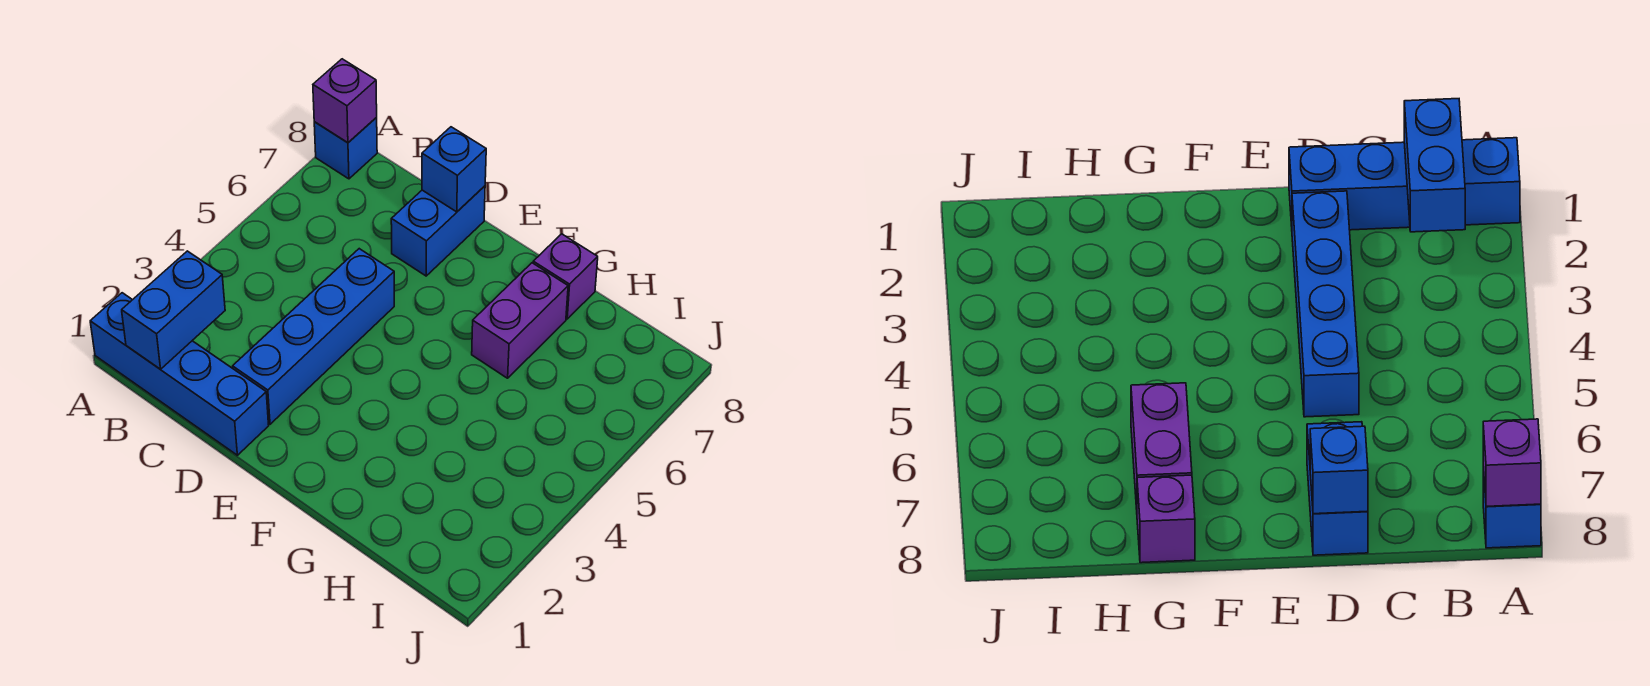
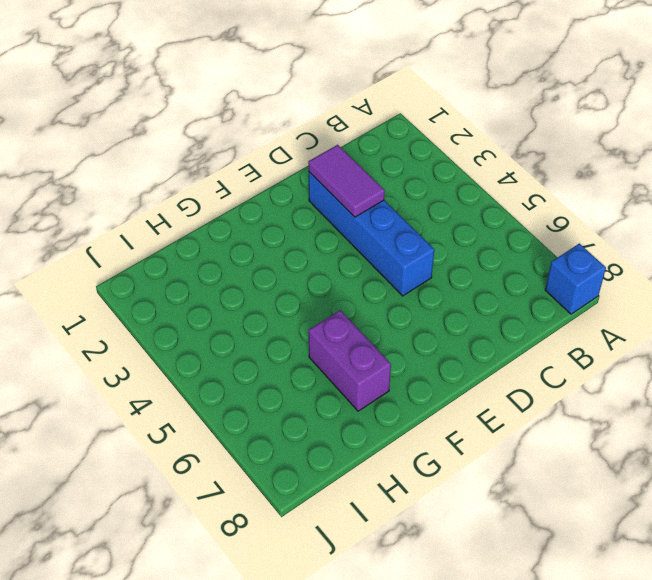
purple tile D2:D3 level 2 -> none
none -> blue brick A1:D1 level 1
none -> blue brick D7:D8 level 1

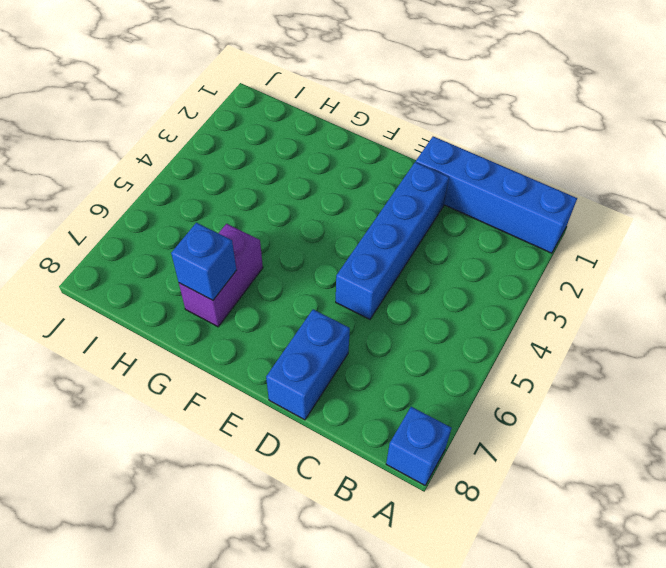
blue brick G7 level 2 -> blue brick D8 level 2
none -> purple brick G8 level 1
none -> purple brick A8 level 2

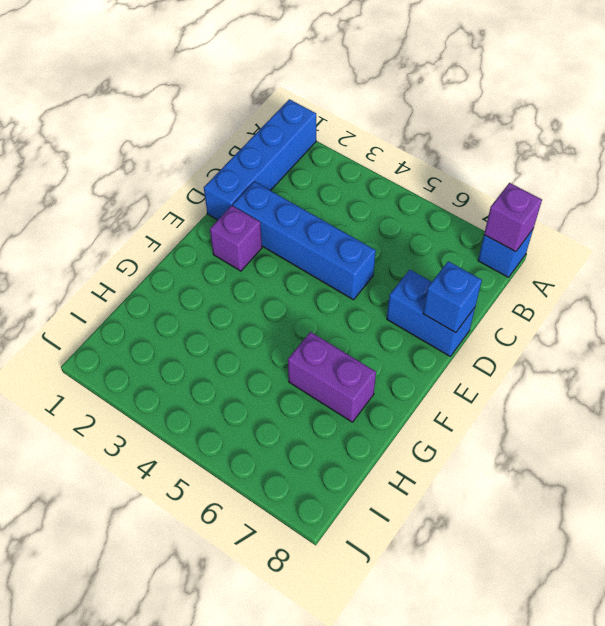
purple brick E2 level 1 -> purple brick G8 level 1
none -> blue brick B1:B2 level 2

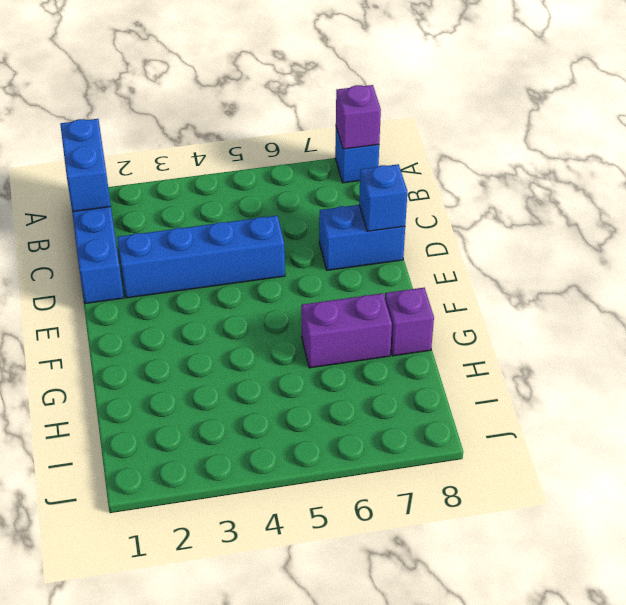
blue brick A1:B1 level 2 -> blue brick B1:B2 level 2

